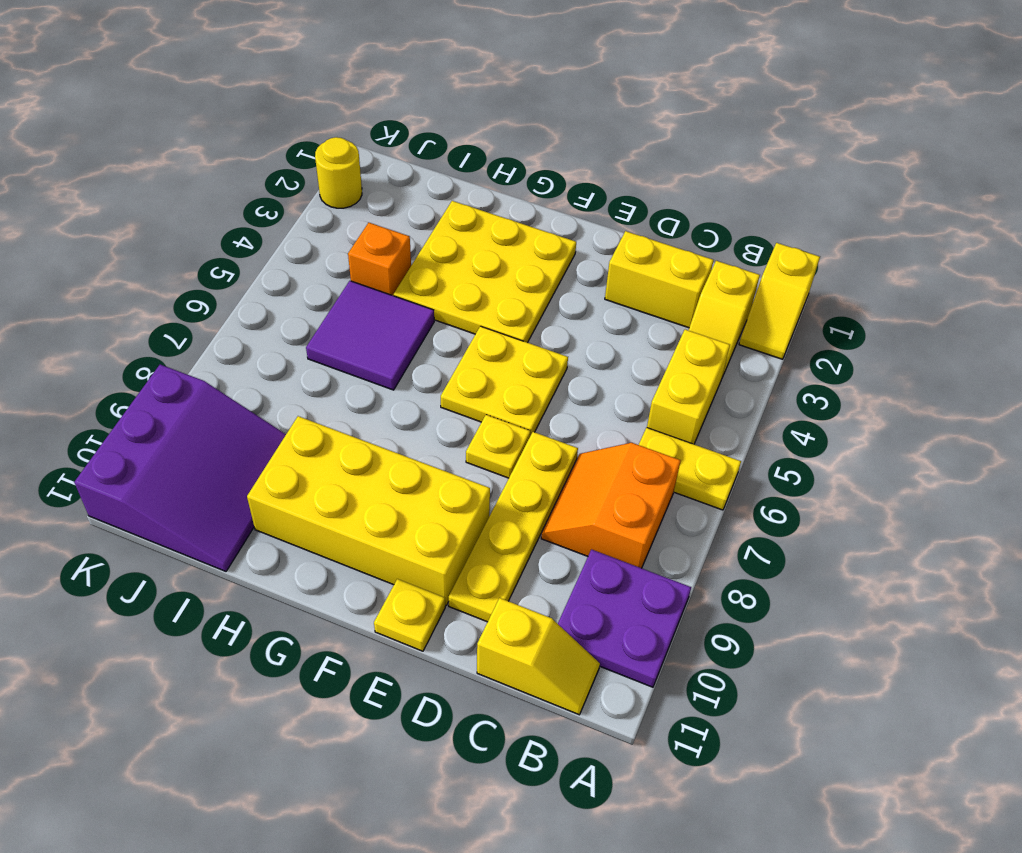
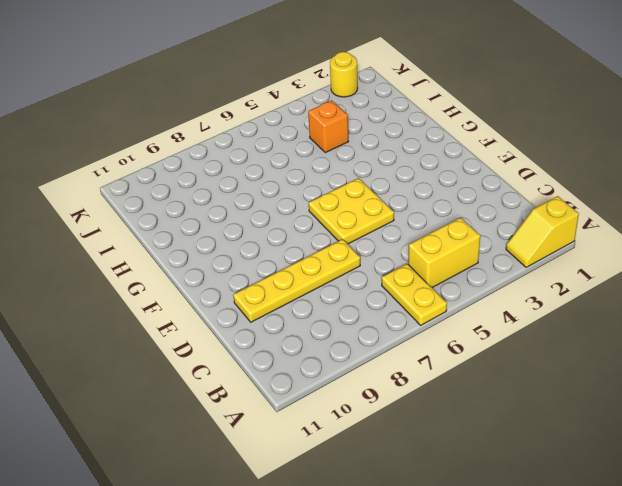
none -> purple plate A9:B10 level 1
none -> yellow slope B2:B3 level 1 top 2
none -> orange slope B7:C8 level 1 top B

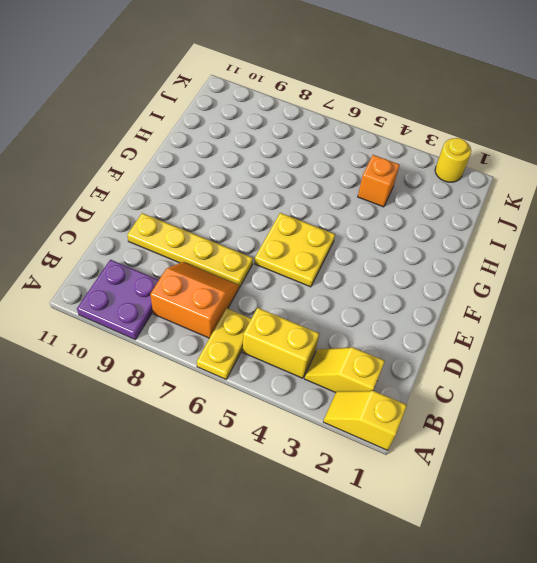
none -> yellow slope B11:C11 level 1 top C
none -> yellow brick C2:D2 level 1
none -> yellow plate E7 level 1

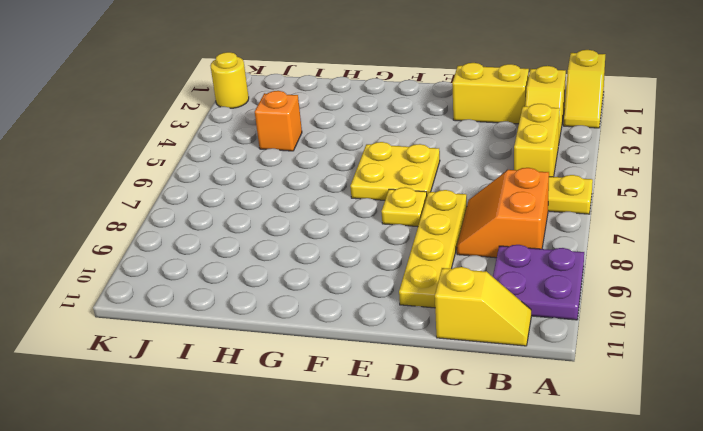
none -> yellow brick E9:H10 level 1
none -> yellow plate E11 level 1
none -> yellow plate F2:H4 level 1

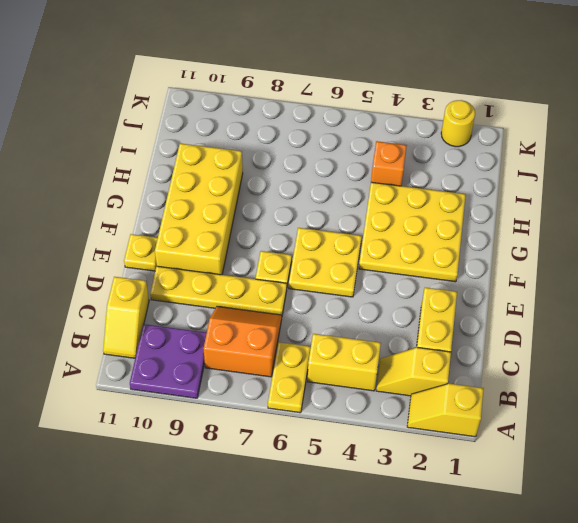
none -> purple tile H5:I6 level 1
none -> purple slope I9:K11 level 1 top K

